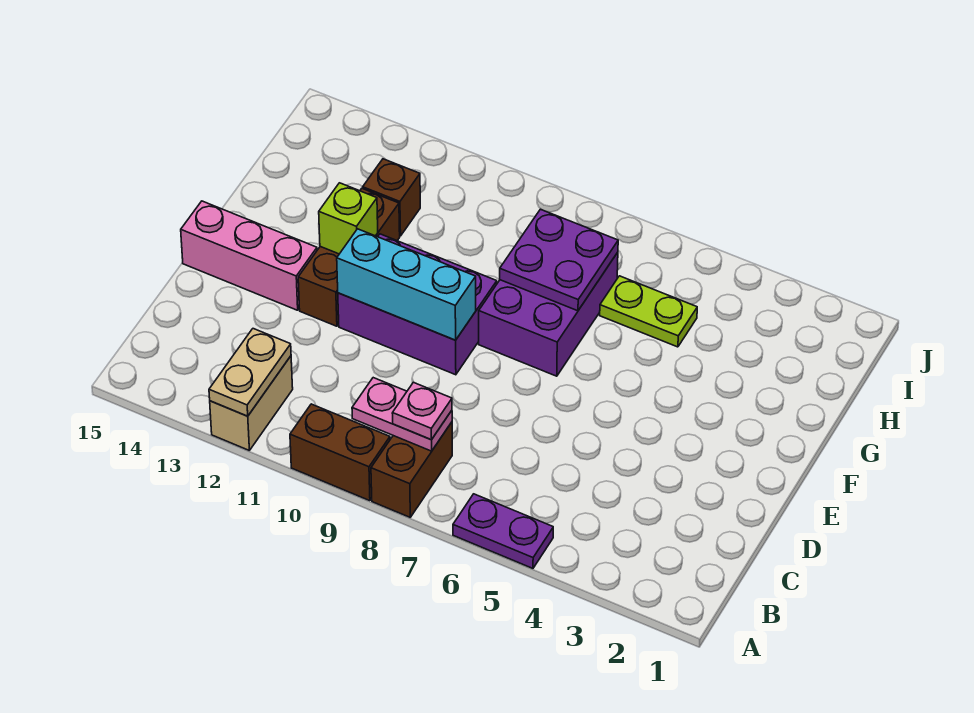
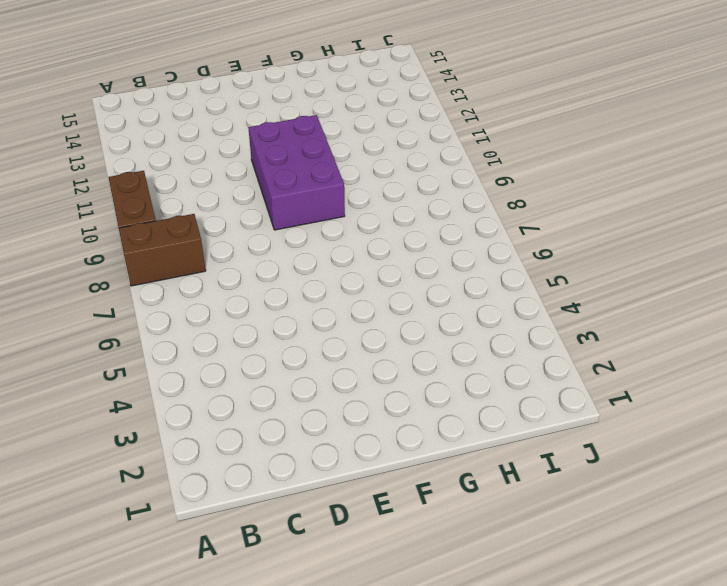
none -> purple plate A5:A6 level 1
none -> tan brick A12:B12 level 1
none -> brown brick E12:G12 level 1

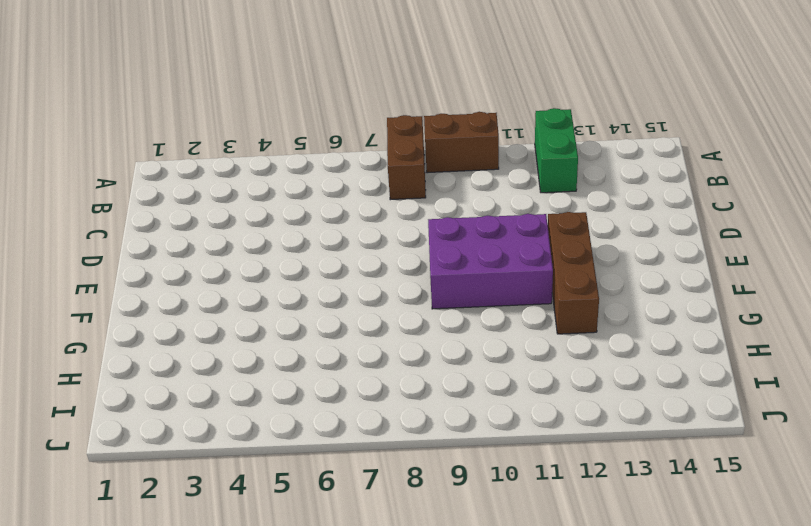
green brick A12:B12 level 1 -> tan brick A12:B12 level 1
none -> purple plate A5:A6 level 1
none -> pink brick E13:E15 level 1
none -> purple brick F7:H8 level 1

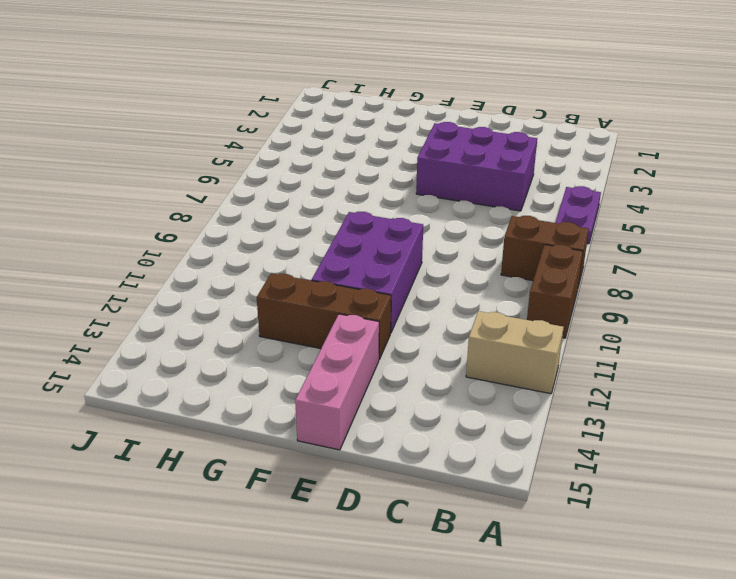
purple brick C4:E5 level 1 -> purple brick F7:H8 level 1
none -> lime plate H5:H6 level 1
none -> brown brick H12 level 1
none -> tan plate A12:B12 level 2

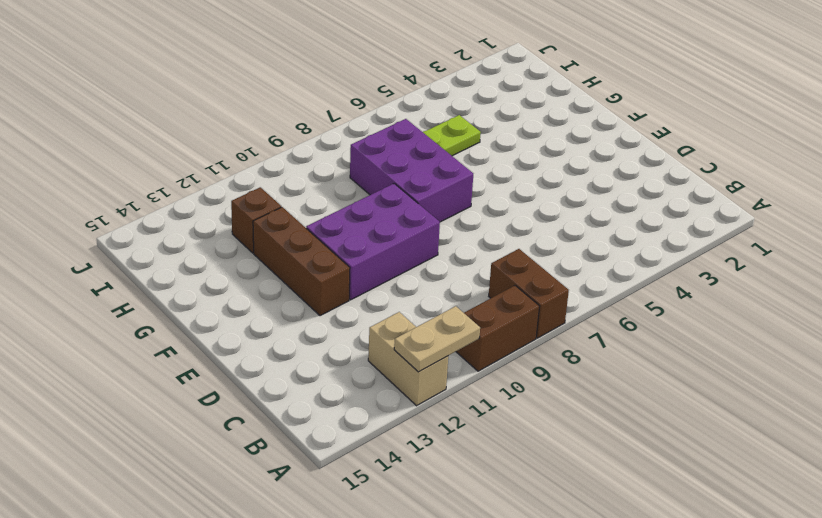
tan plate A11:A12 level 2 -> tan plate A12:B12 level 2
none -> purple plate A5:A6 level 1
none -> pink brick E13:E15 level 1
none -> pink plate B8:B9 level 2

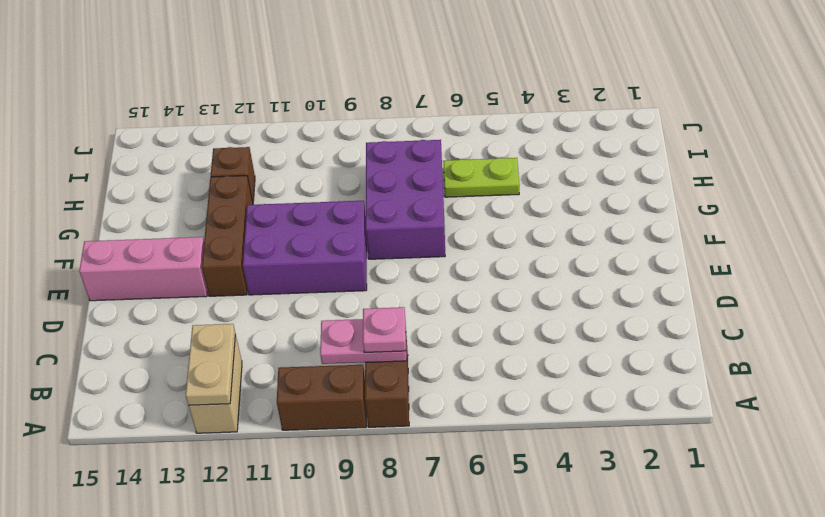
none -> purple plate A5:A6 level 1
none -> cyan brick E9:E11 level 2
none -> lime brick F12 level 2

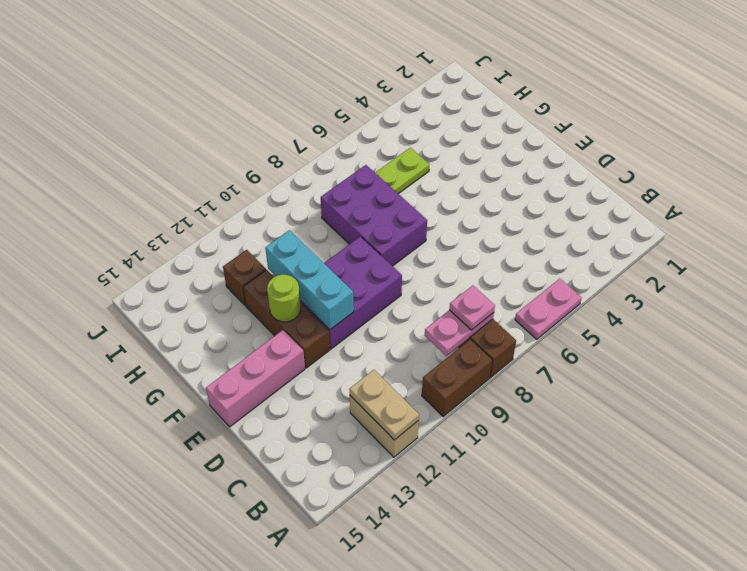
pink plate A5:A6 level 1 -> purple plate A5:A6 level 1
cyan brick E11:G11 level 2 -> cyan brick E9:E11 level 2
lime round brick F12 level 2 -> lime brick F12 level 2
none -> purple plate G7:H8 level 2

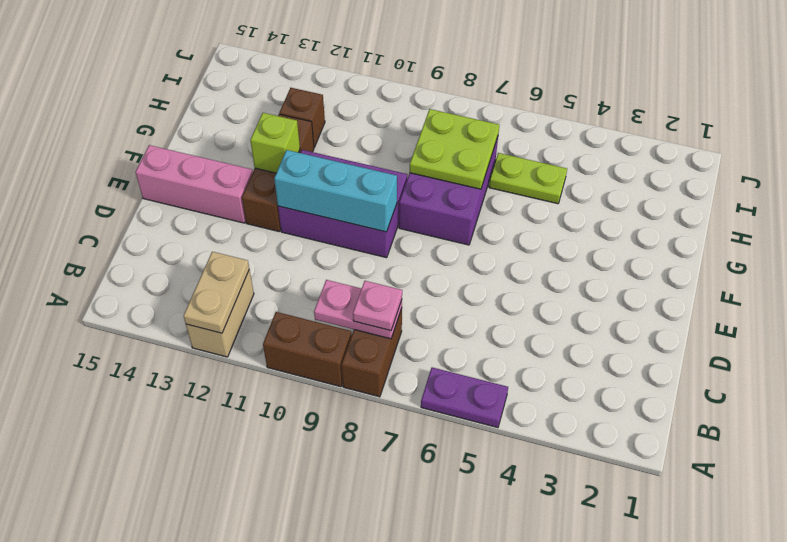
lime plate G7:H8 level 2 -> purple plate G7:H8 level 2

